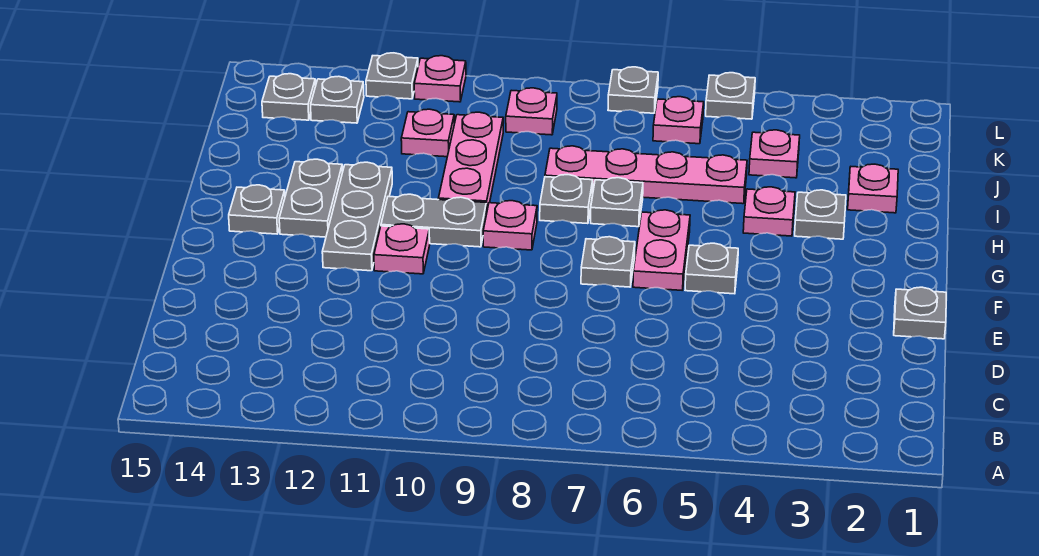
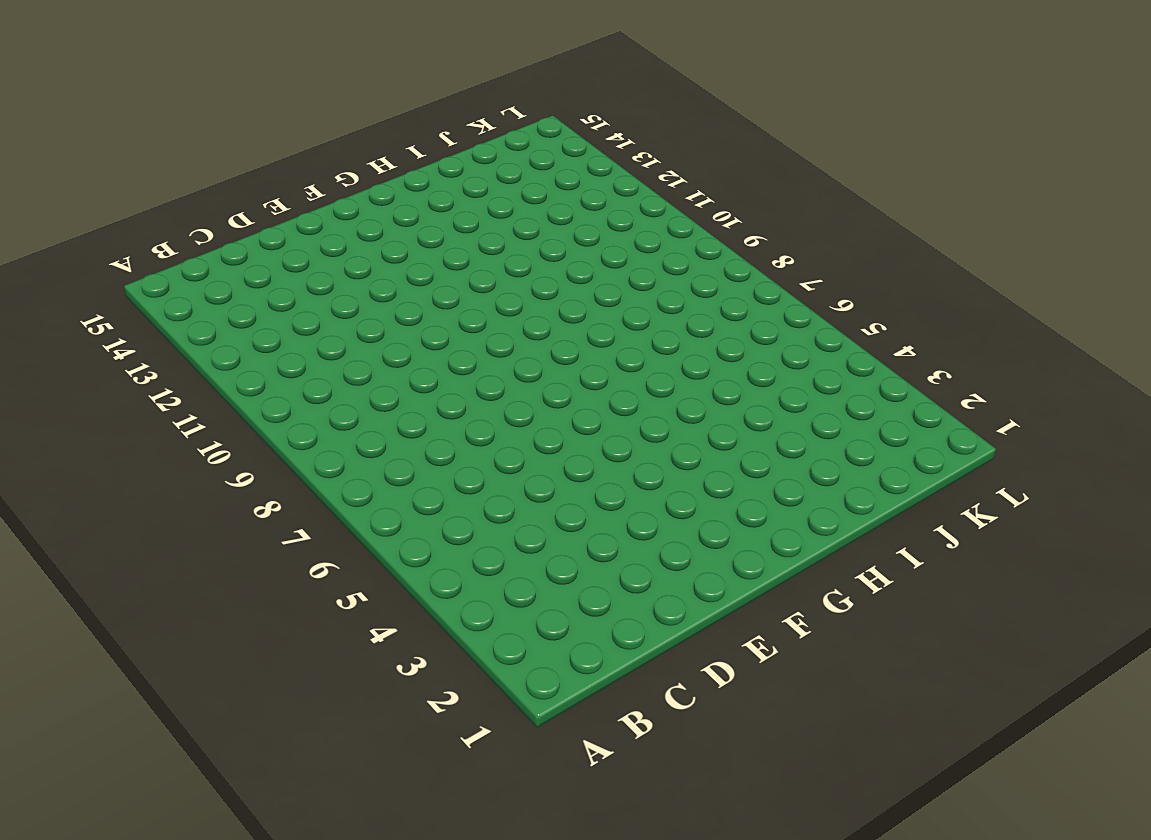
none -> grey plate E1 level 1
none -> grey plate F5 level 1
none -> pink plate F6:G6 level 1

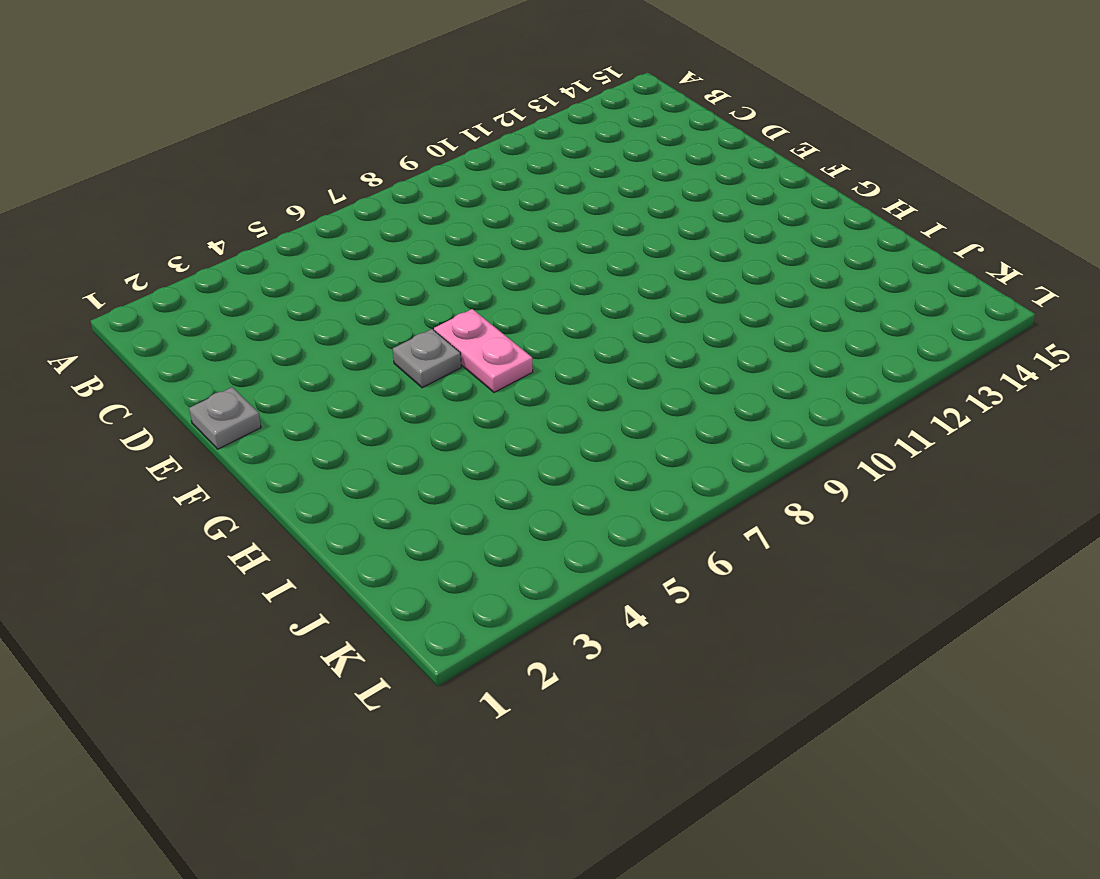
none -> grey plate F7 level 1
none -> pink plate F11 level 1
none -> grey plate F12:H12 level 1

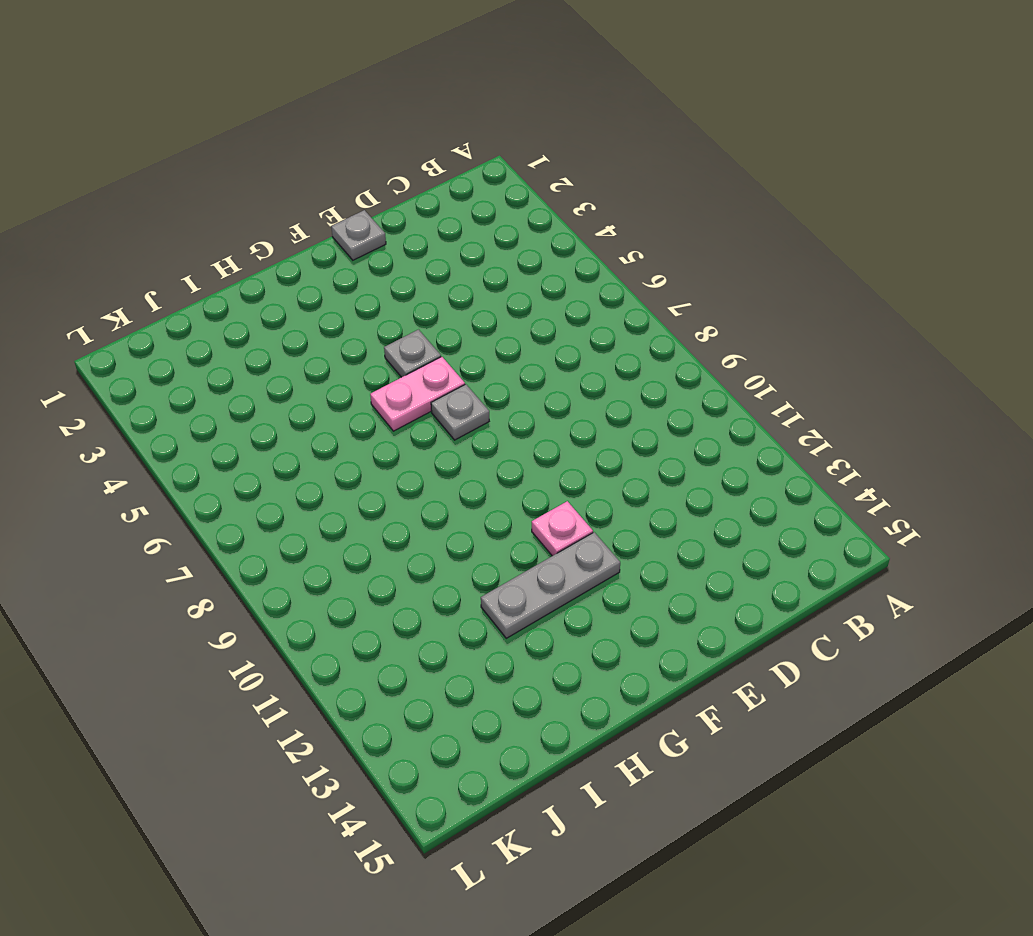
none -> pink plate G9 level 1
none -> grey plate G10:G11 level 1
none -> grey plate G13:H13 level 1

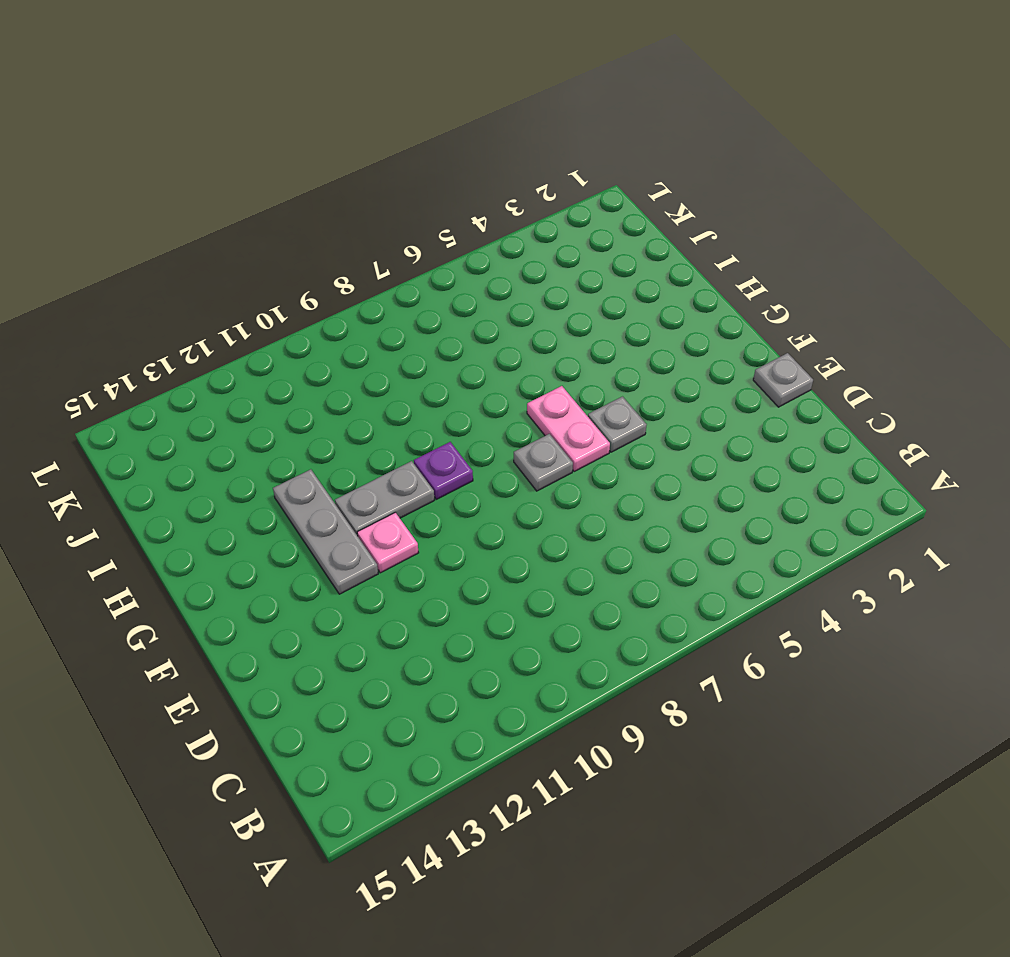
purple plate G9 level 1 -> pink plate G9 level 1
none -> grey plate G13:H13 level 1
none -> grey plate G14 level 1
none -> grey plate H3 level 1

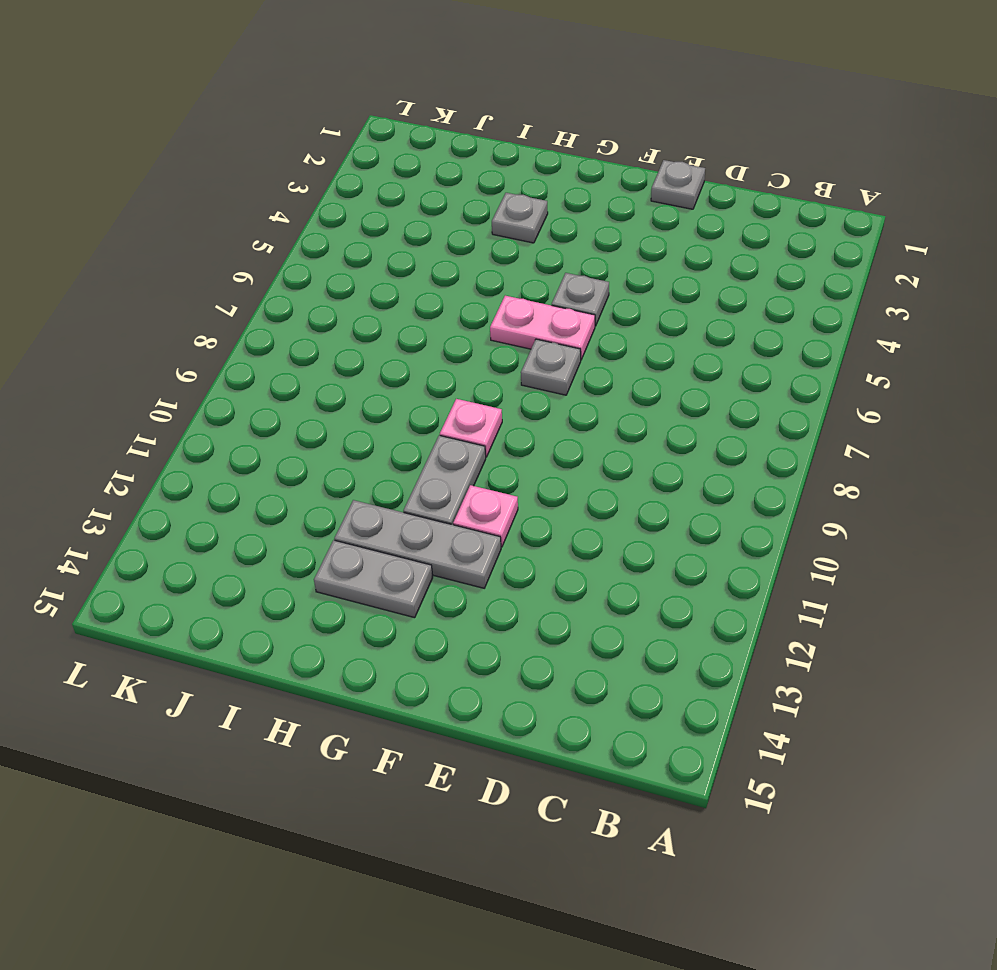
none -> grey plate G14 level 1
none -> pink plate H4 level 1
none -> grey plate H7 level 1

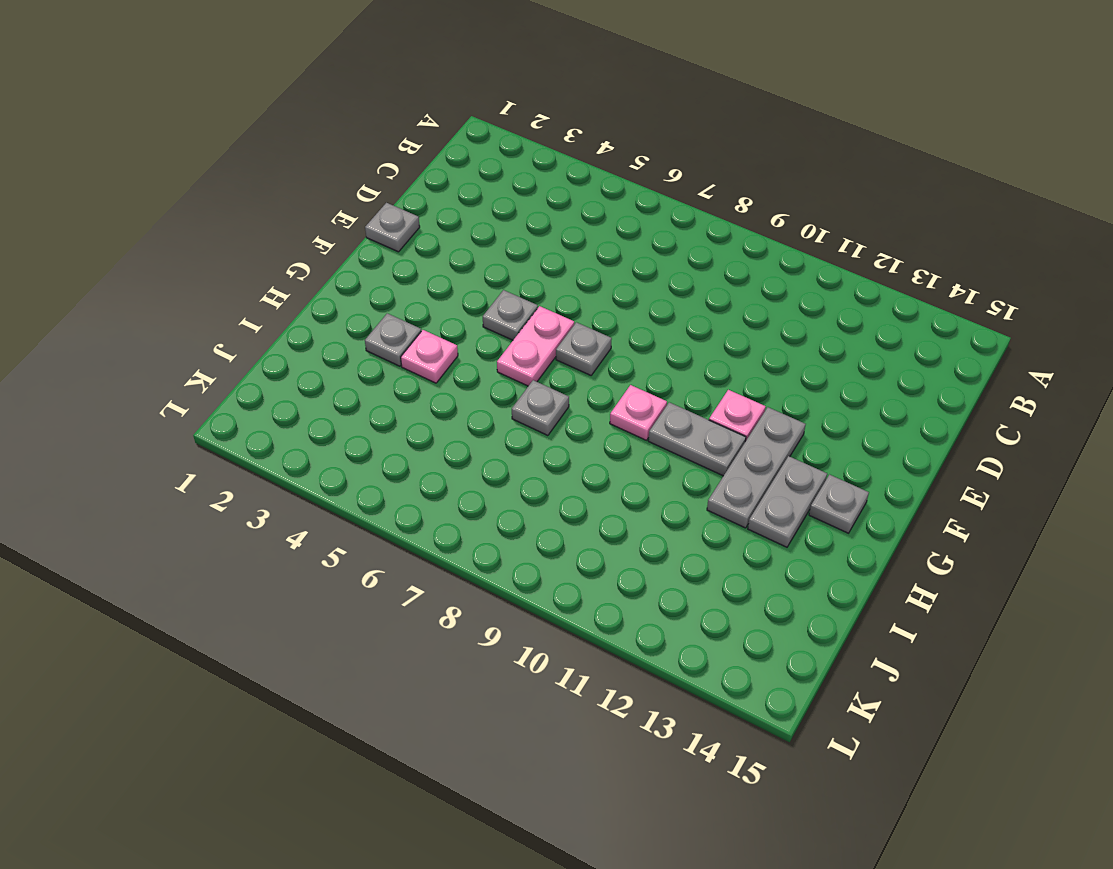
none -> grey plate H8 level 1
none -> pink plate H10:J10 level 1
none -> pink plate I2 level 1

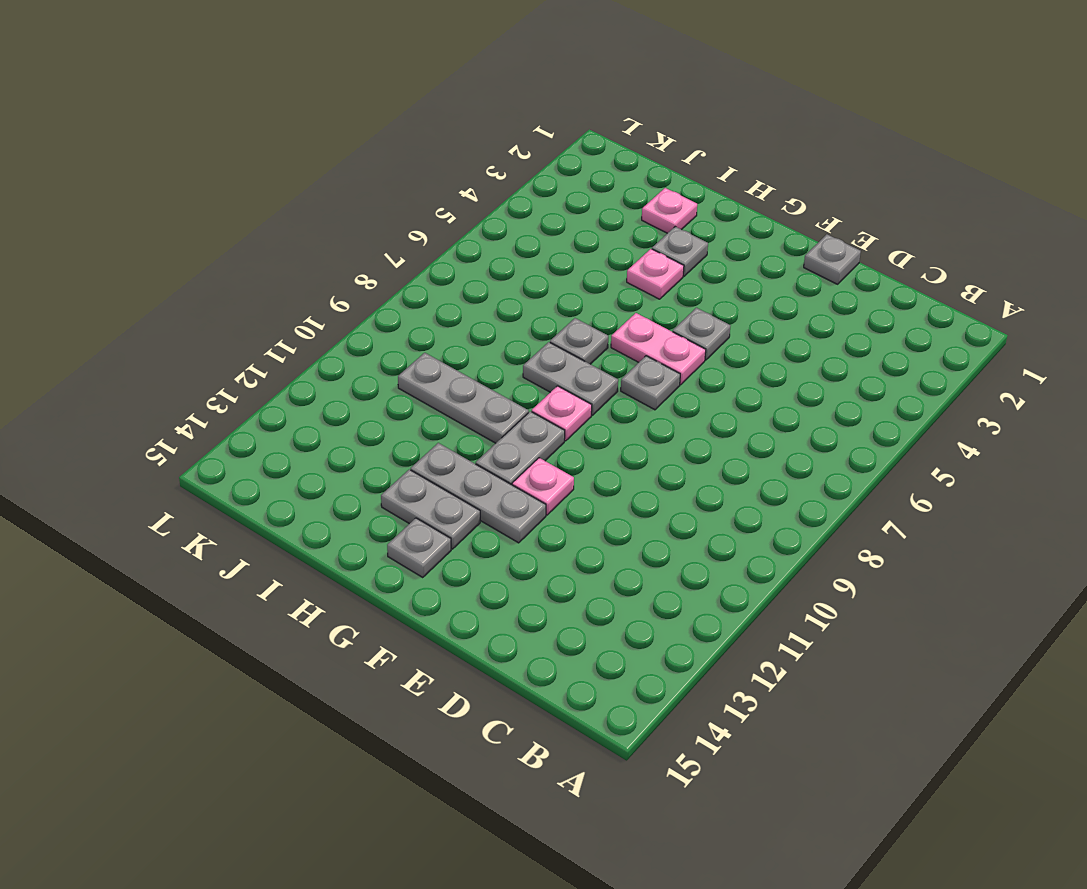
grey plate G8:H8 level 1 -> grey plate H8 level 1
grey plate H10:J10 level 1 -> pink plate H10:J10 level 1
none -> pink plate I5:I8 level 1
none -> pink plate J4 level 1
none -> pink plate J11 level 1

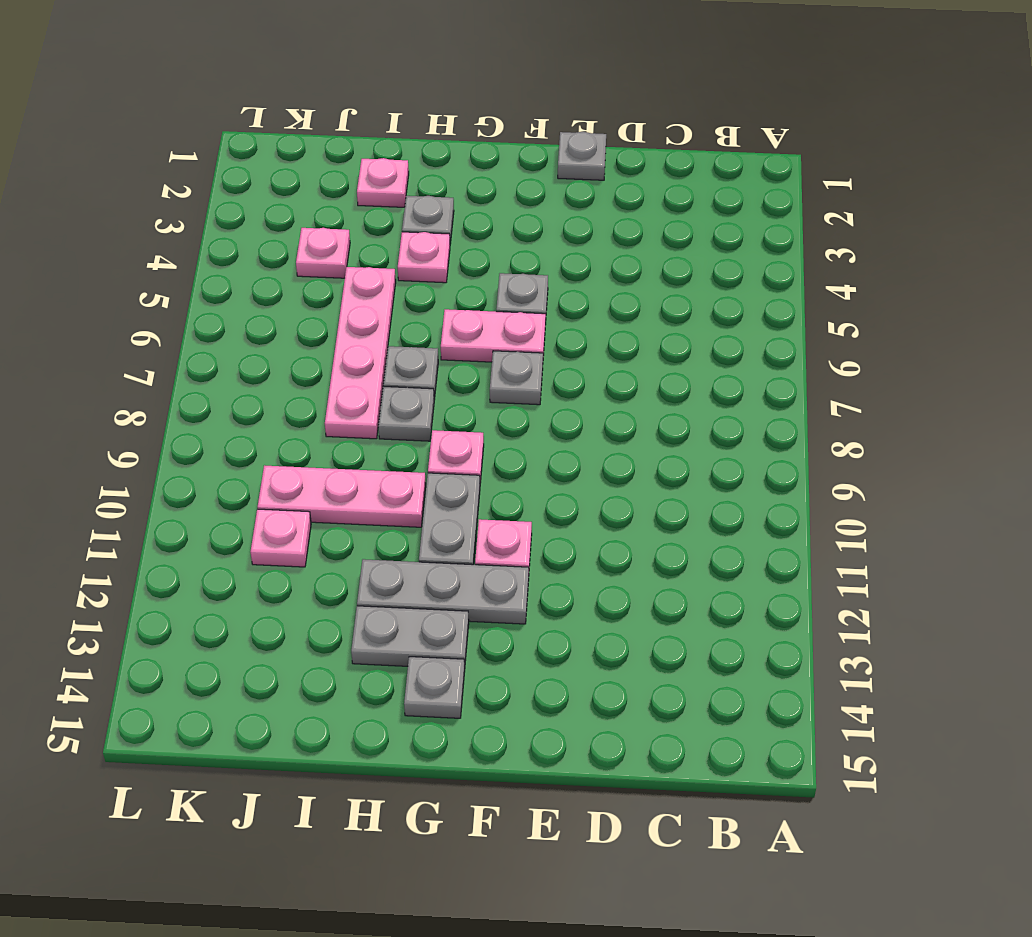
none -> pink plate K6 level 1
none -> pink plate K9 level 1
none -> grey plate K13 level 1

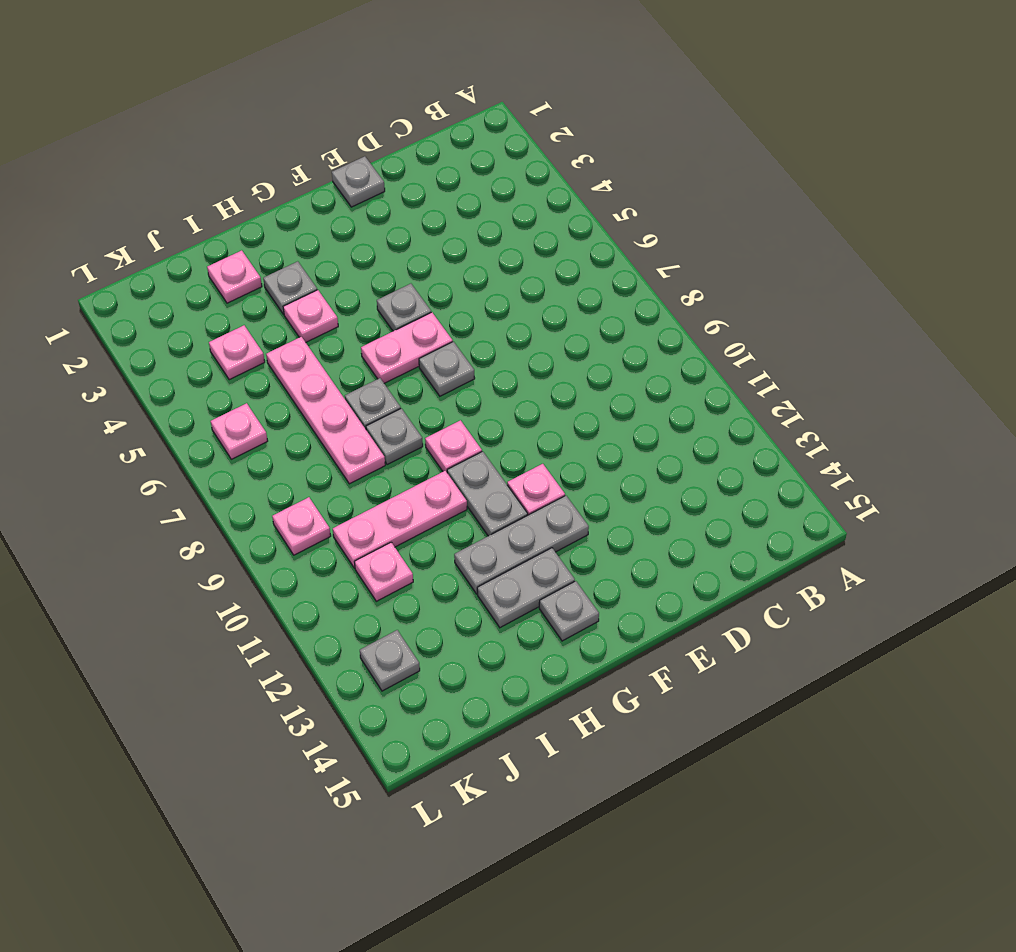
none -> grey plate K14 level 1
none -> grey plate L5 level 1
none -> grey plate L7 level 1

